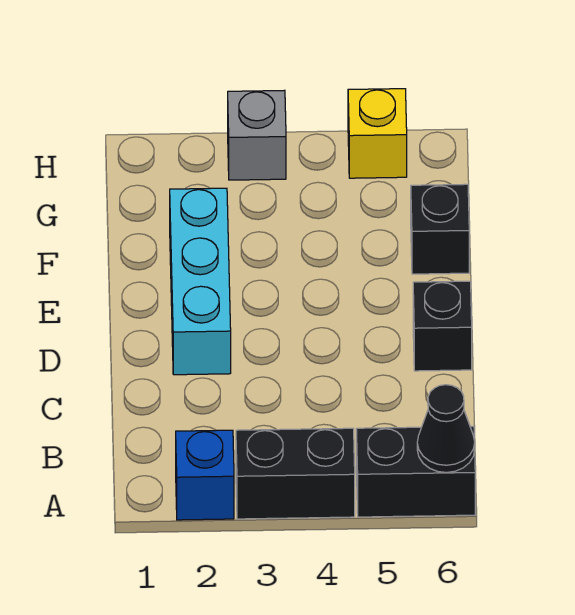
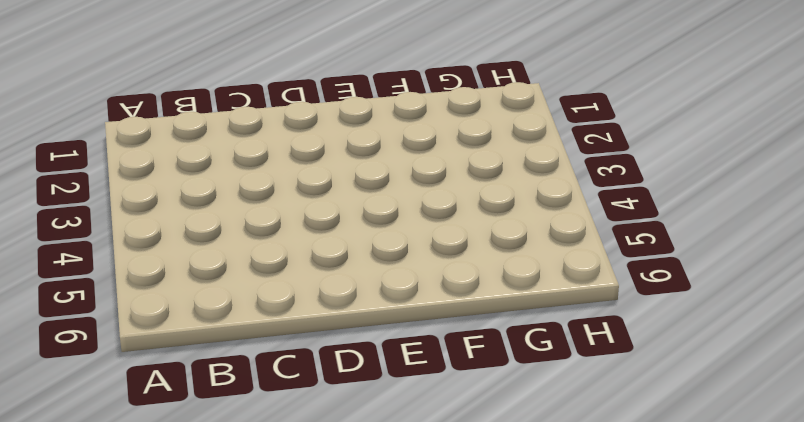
none -> blue brick A2 level 1
none -> black brick A3:A4 level 1

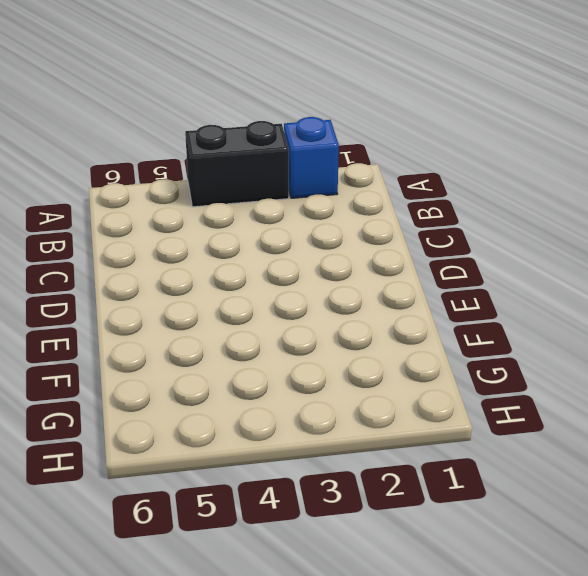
none -> black brick A5:A6 level 1
none -> cyan brick D2:F2 level 1

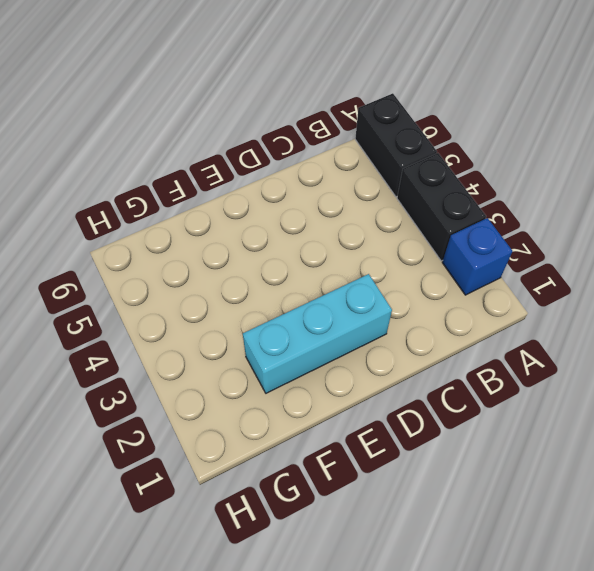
none -> black brick D6 level 1
none -> black brick F6 level 1

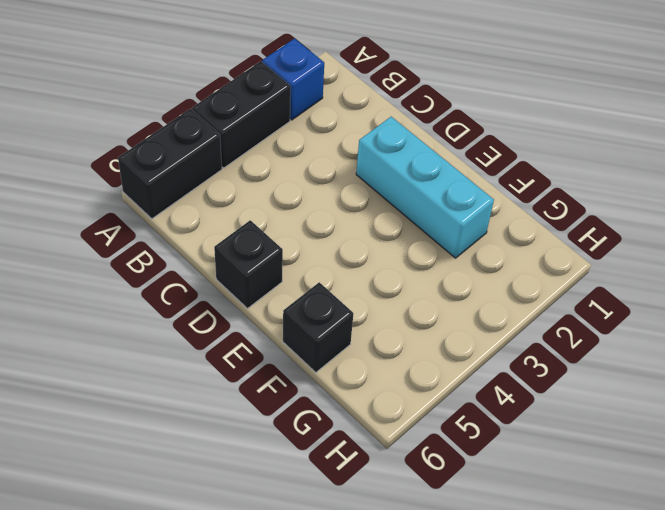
none -> grey brick H3 level 1
none -> yellow brick H5 level 1

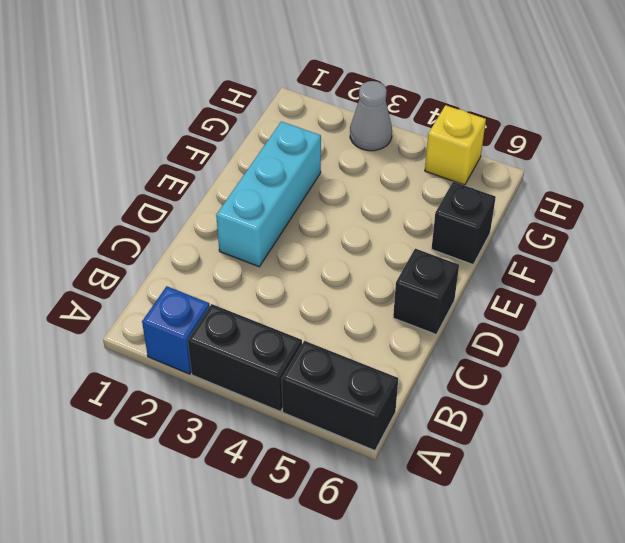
grey cone H3 level 1 -> grey brick H3 level 1
none -> black cone A6 level 2

